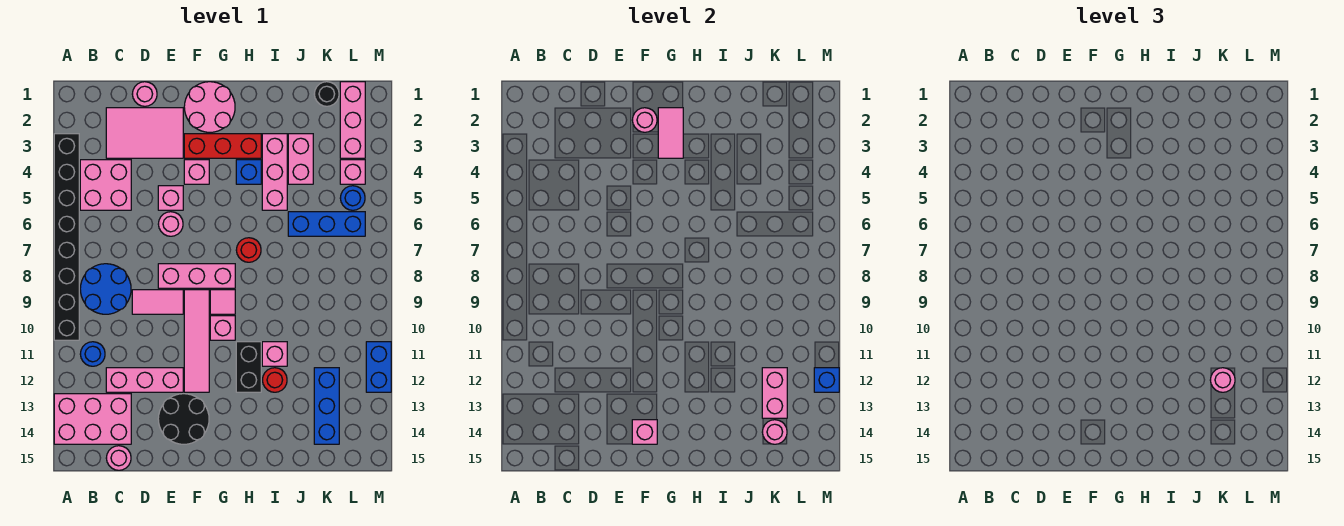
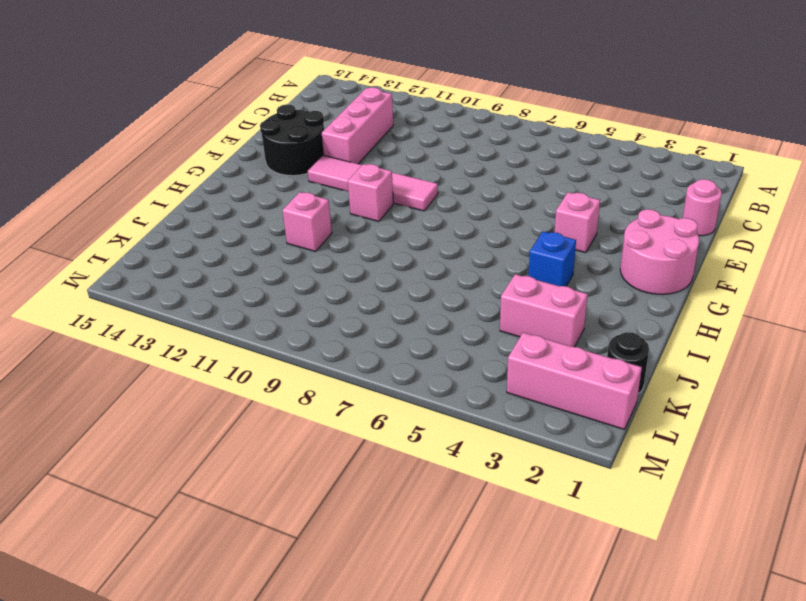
none -> black brick A3:A10 level 1
none -> pink brick A13:C14 level 1
none -> pink brick B4:C5 level 1
none -> blue round brick B8:C9 level 1

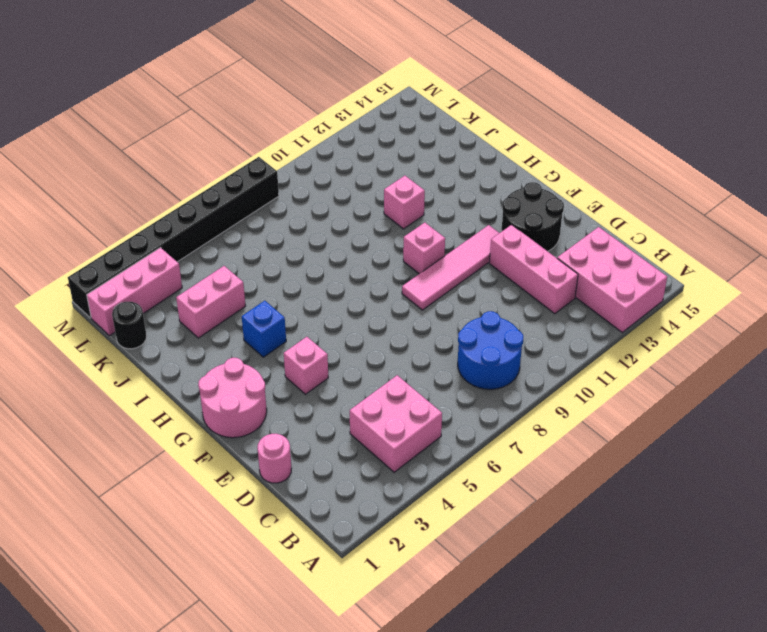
black brick M1:M8 level 1 -> black brick A3:A10 level 1
none -> blue round brick B11 level 1
none -> pink tile C2:E3 level 1
none -> pink round brick C15 level 1
none -> pink tile D9:E9 level 1

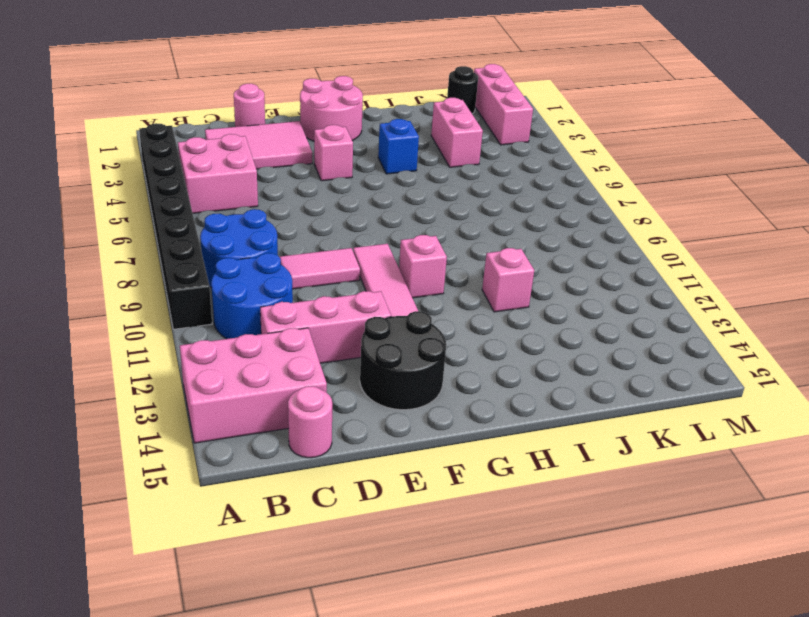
blue round brick B10:C11 level 1 -> blue round brick B11 level 1
none -> pink brick E5 level 1
none -> pink round brick E6 level 1
none -> pink brick E8:G8 level 1
none -> red brick F3:H3 level 1

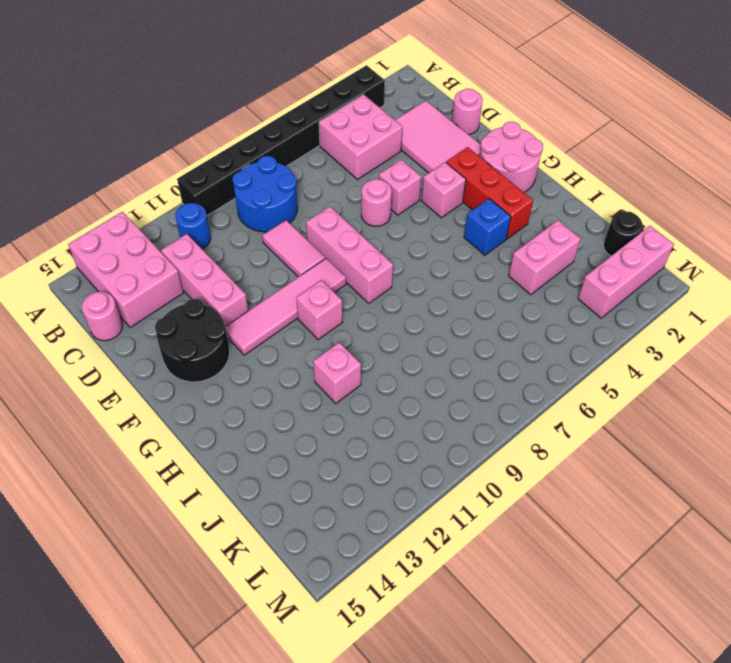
none -> pink tile G9 level 1
none -> red round brick H7 level 1
none -> black brick H11:H12 level 1
none -> pink brick I3:I5 level 1

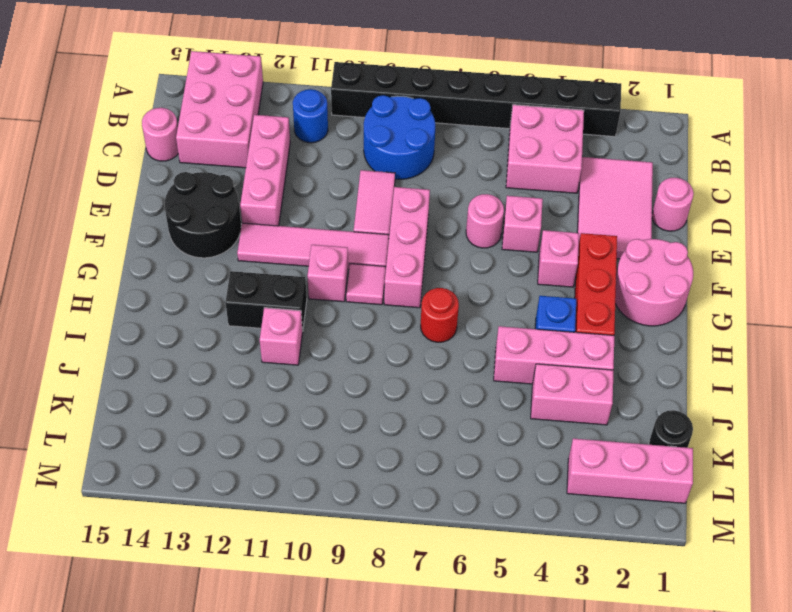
none -> red round brick I12 level 1
none -> blue brick J6:L6 level 1
none -> blue brick K12:K14 level 1
none -> pink brick L4 level 1

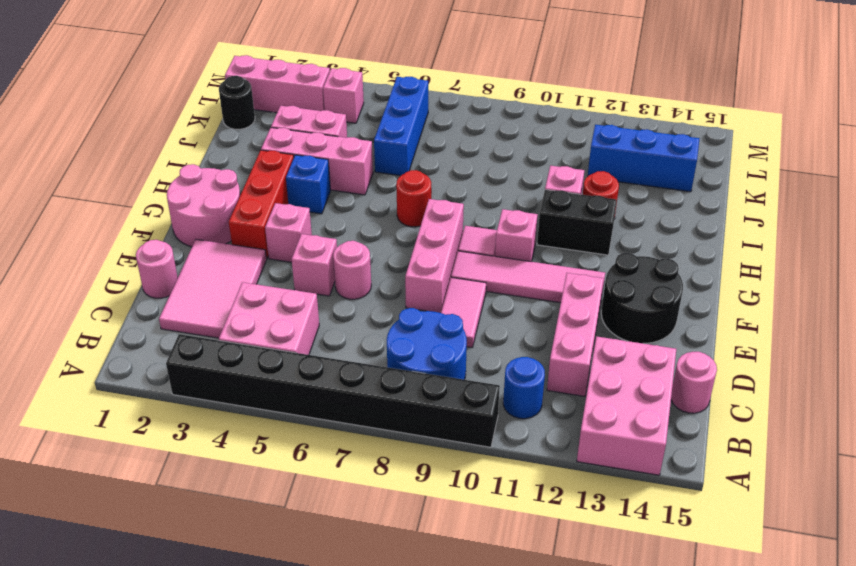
none -> blue round brick L5 level 1
none -> blue brick M11:M12 level 1
none -> pink round brick F2 level 2
none -> pink brick F14 level 2

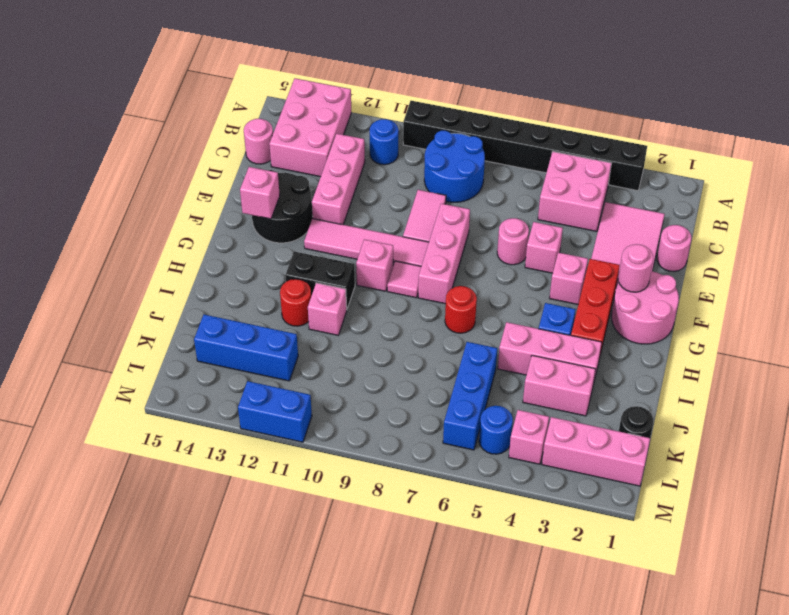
none -> pink tile G2:G3 level 2
none -> pink brick K12:K13 level 2
none -> pink round brick K14 level 2
none -> blue brick M12 level 2

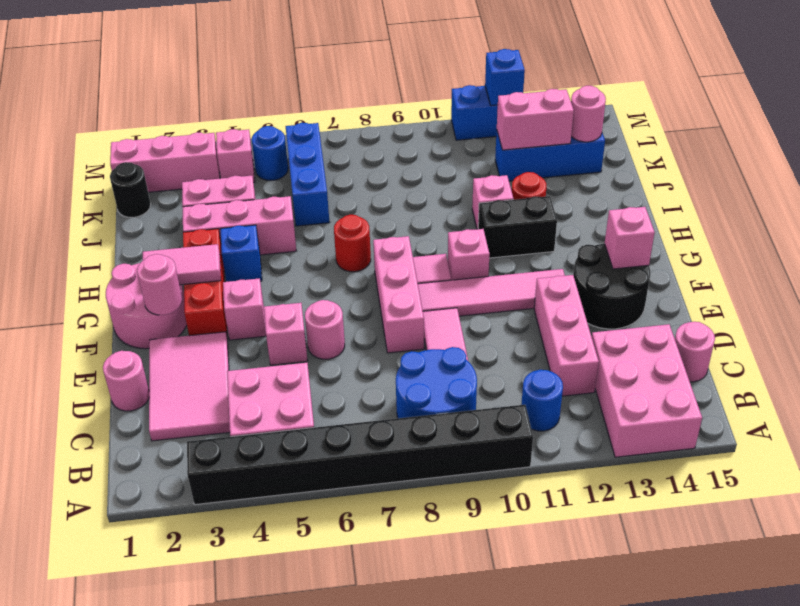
none -> pink round brick K12 level 3

